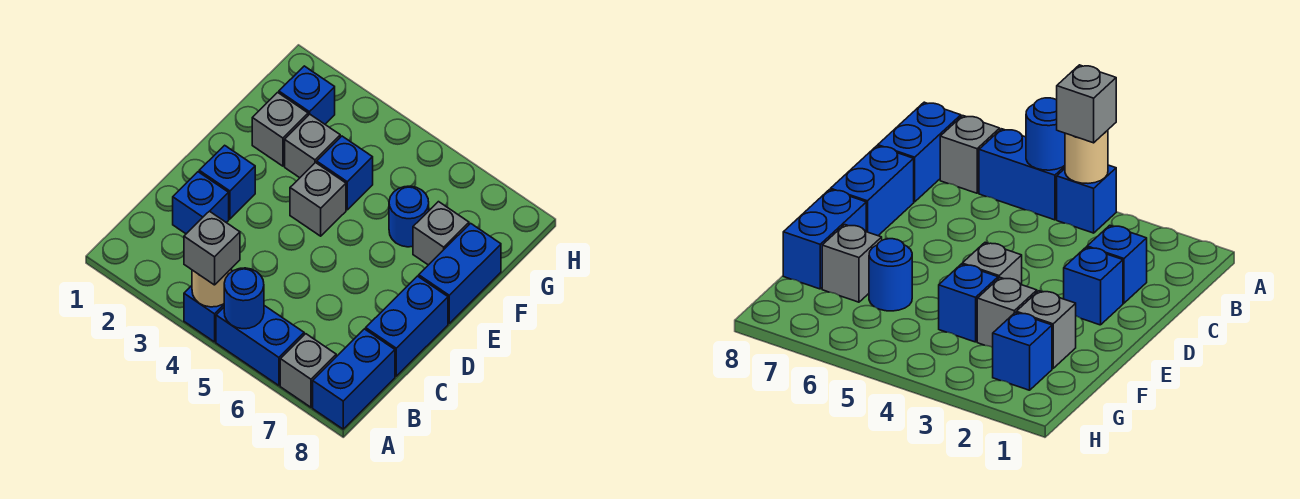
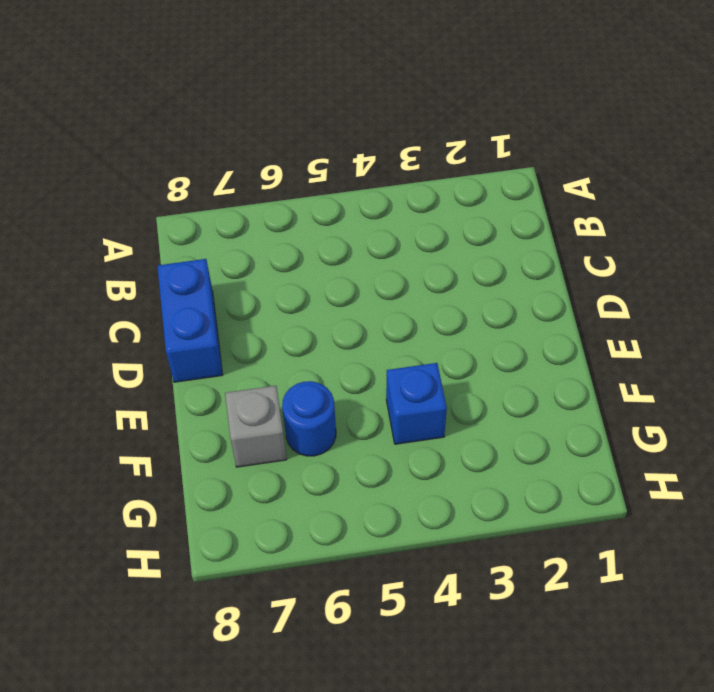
none -> blue brick A4 level 1
none -> blue brick A5:A6 level 1
none -> grey brick A7 level 1

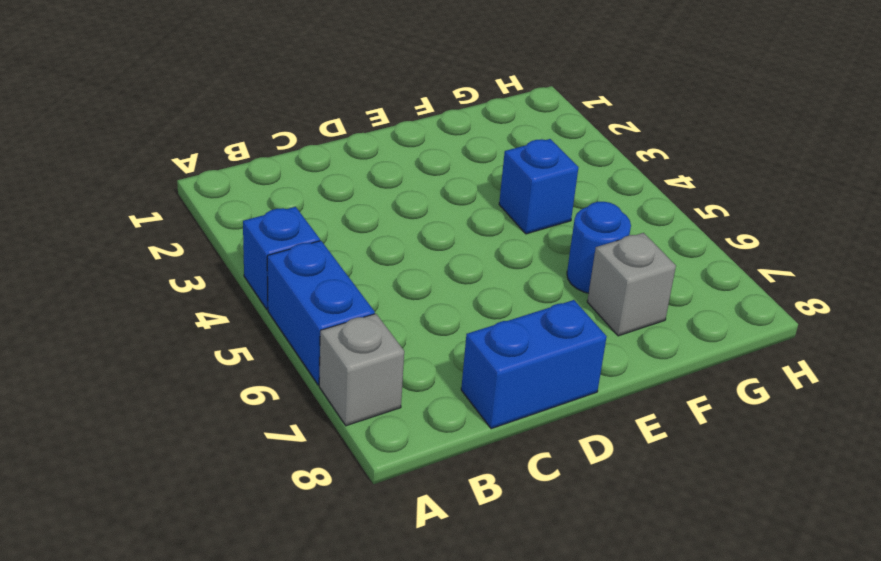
none -> blue brick A8:B8 level 1
none -> blue brick C2 level 1
none -> blue brick D2 level 1

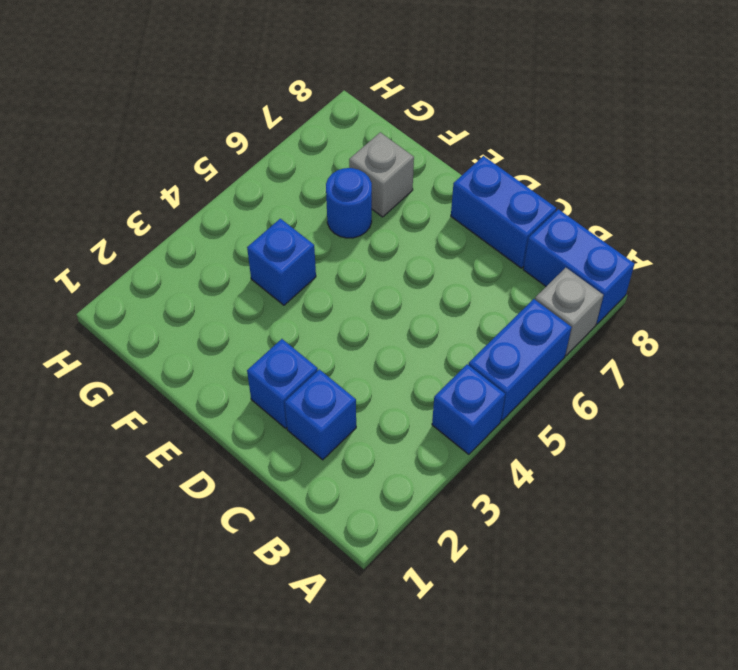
none -> grey brick E4 level 1
none -> blue brick E8:F8 level 1
none -> grey brick F2 level 1

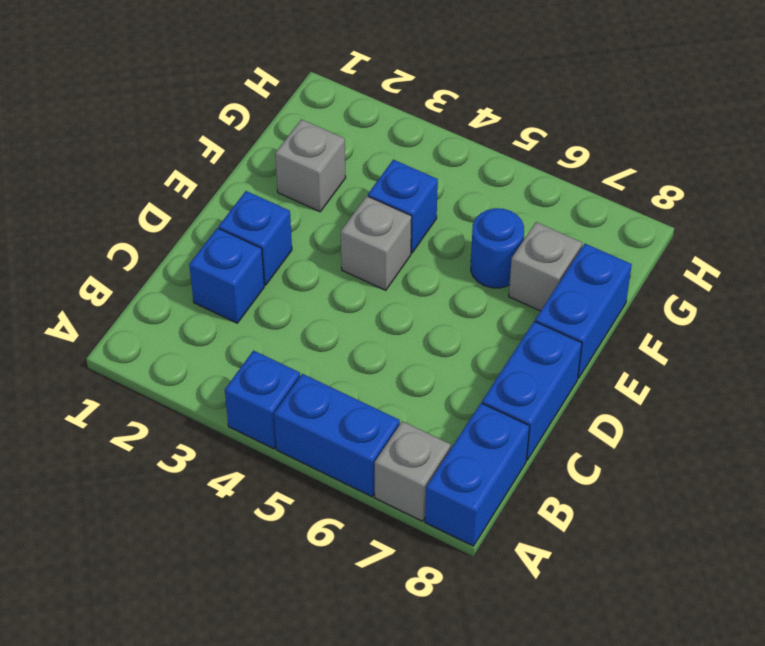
none -> grey brick F3 level 1
none -> blue brick G2 level 1
none -> tan round brick A4 level 2

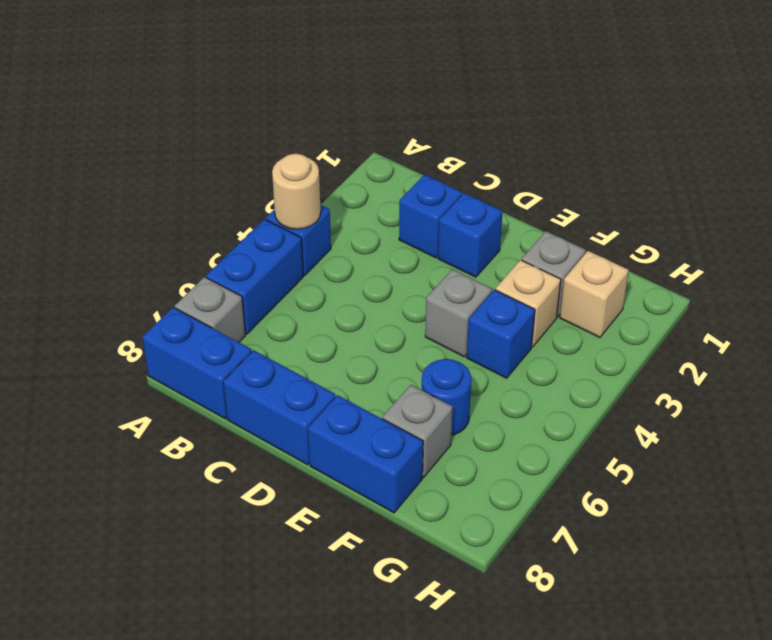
tan brick F3 level 1 -> grey brick F3 level 1
tan brick G2 level 1 -> blue brick G2 level 1
none -> blue round brick A5 level 2
none -> grey brick A4 level 3

